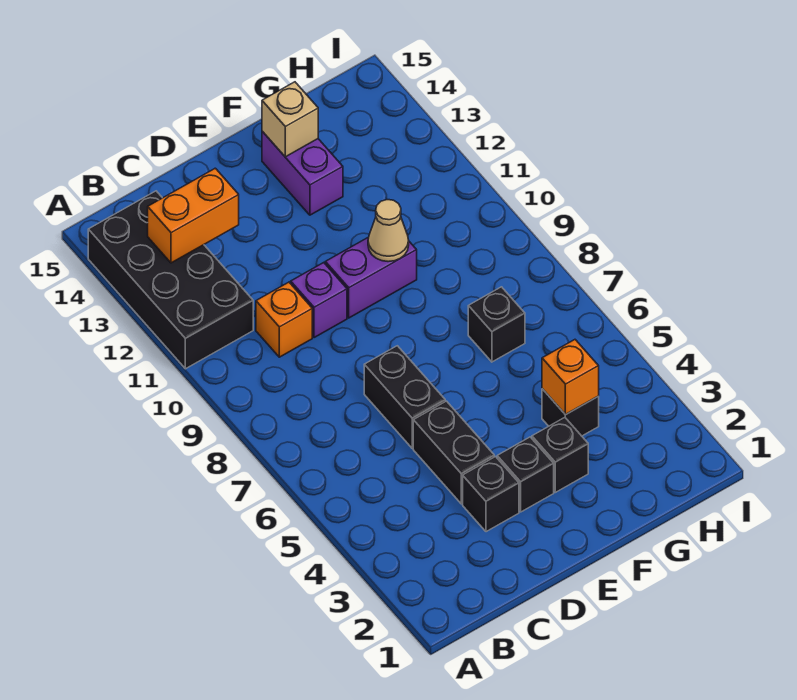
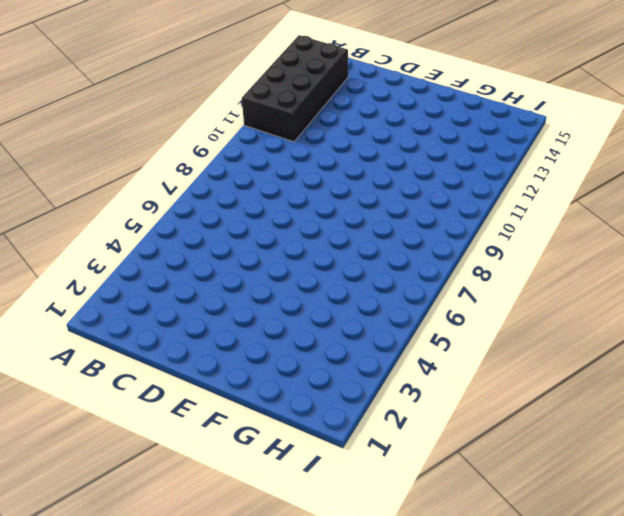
none -> orange brick C10 level 1
none -> black brick D3 level 1
none -> black brick D4:D5 level 1

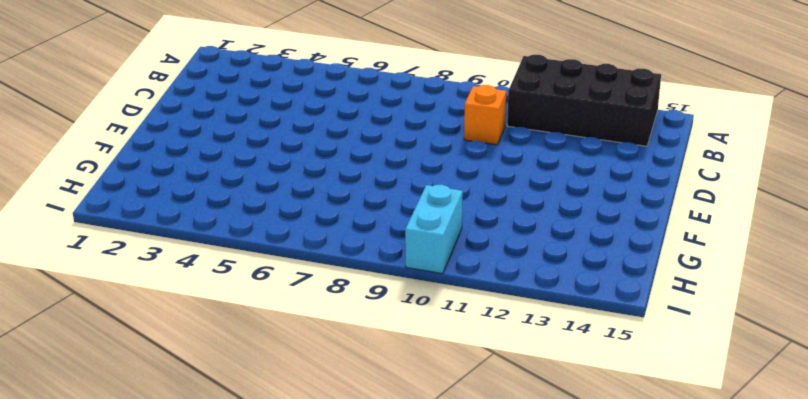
cyan brick H10:I10 level 1 -> none
none -> black brick D3 level 1
none -> black brick D4:D5 level 1
none -> black brick D6:D7 level 1

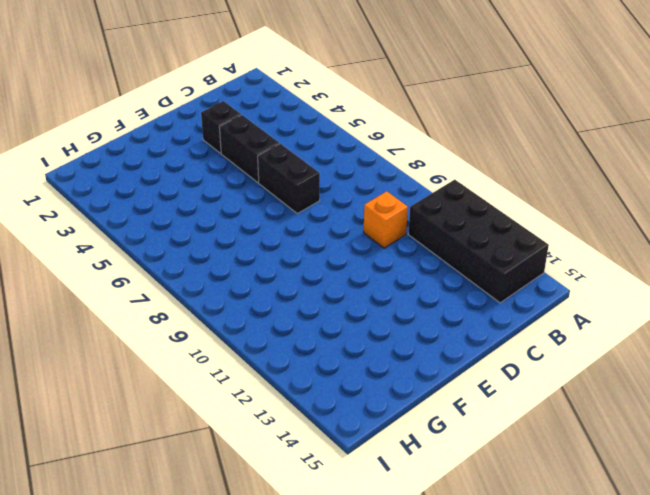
none -> purple brick D10 level 1
none -> black brick E3 level 1
none -> purple brick E10:F10 level 1

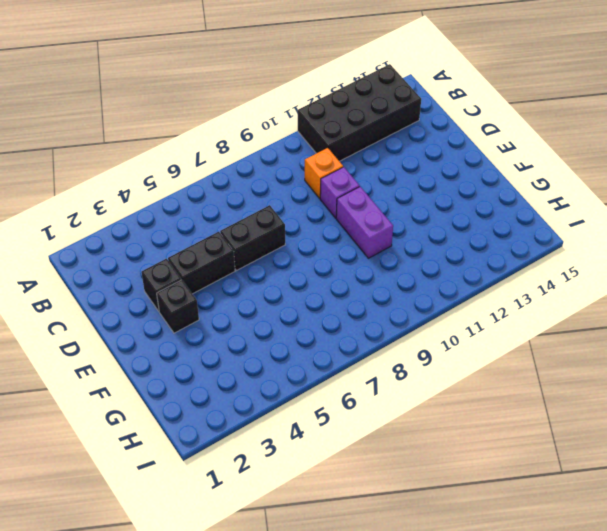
none -> black brick F3 level 1
none -> purple brick F13:F14 level 1
none -> black brick G4 level 1

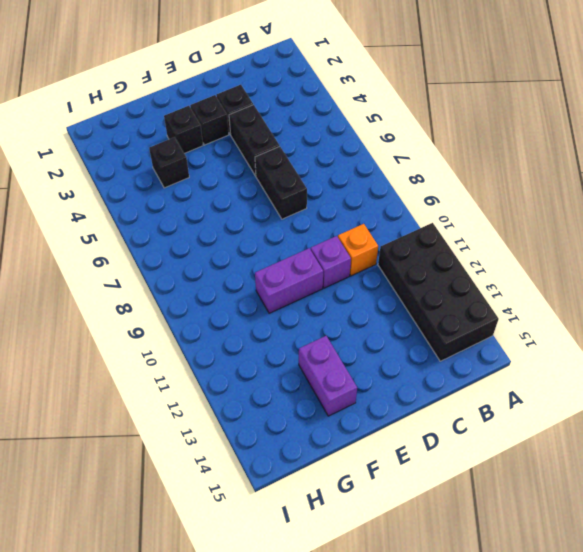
none -> black brick G7 level 1
none -> orange brick B13:C13 level 2
none -> tan cone F10 level 2

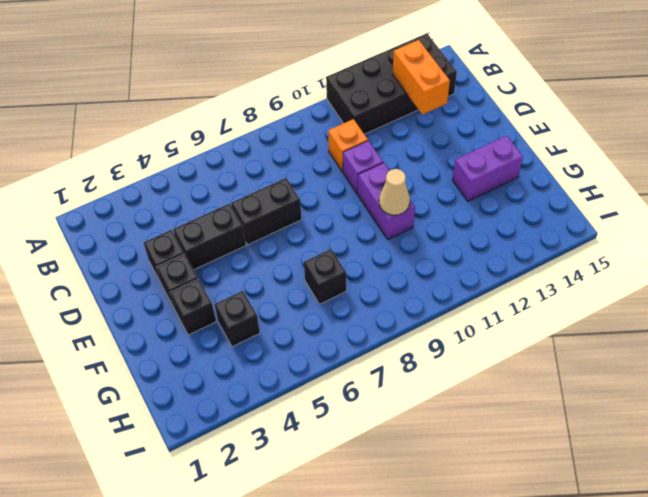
none -> tan brick F14 level 2
none -> orange brick G4 level 2

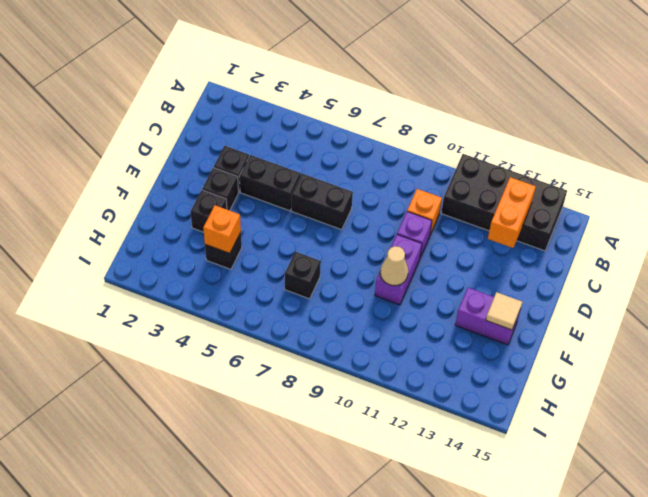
tan tile F14 level 2 -> tan brick F14 level 2

